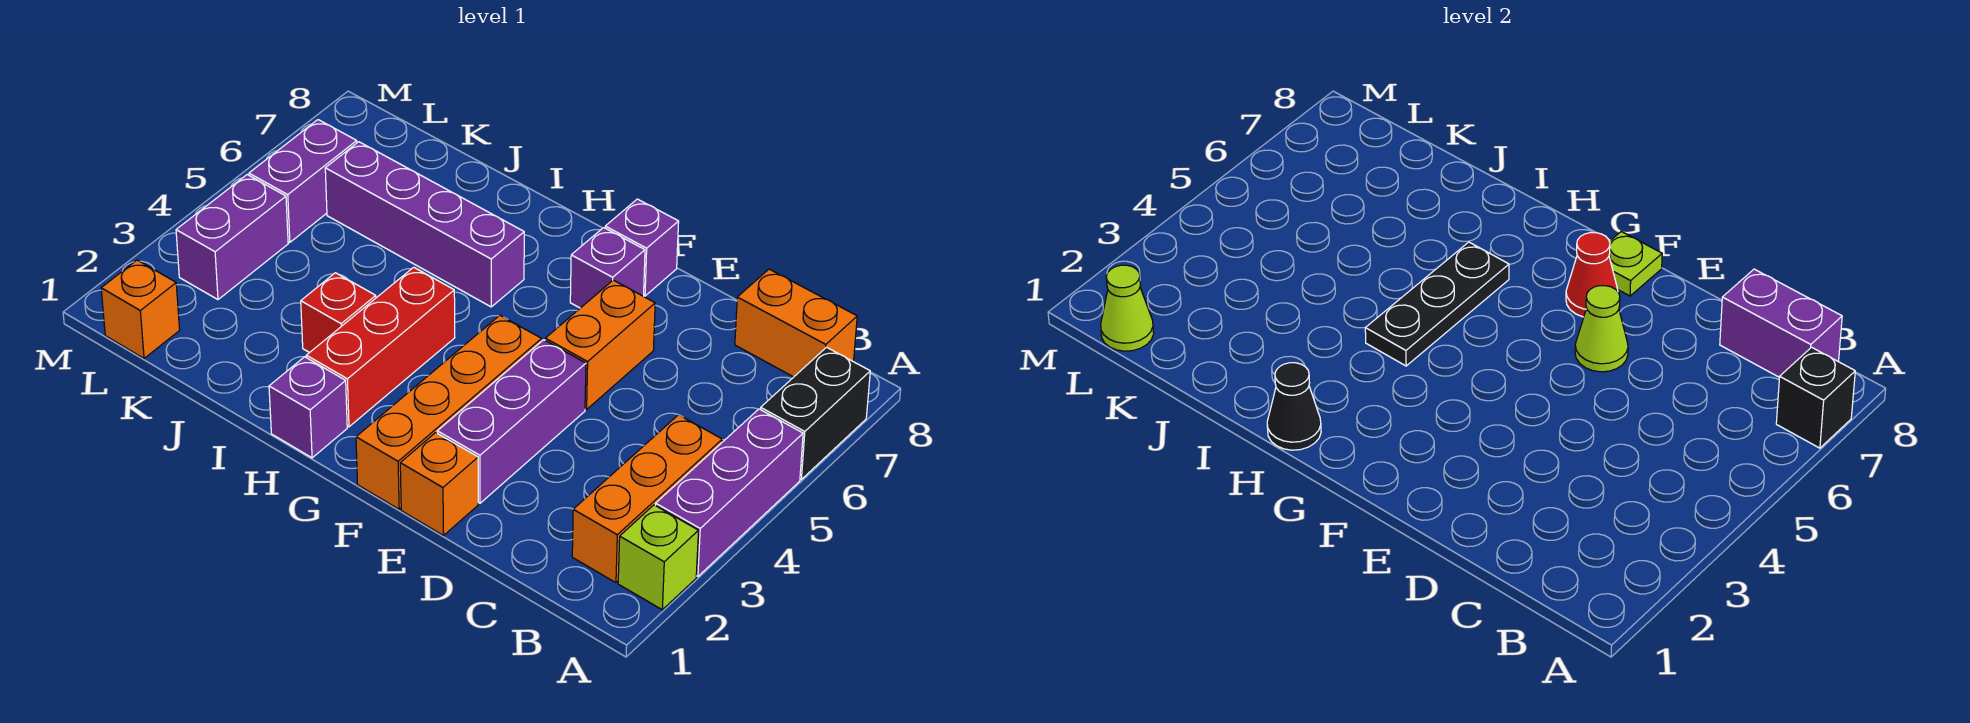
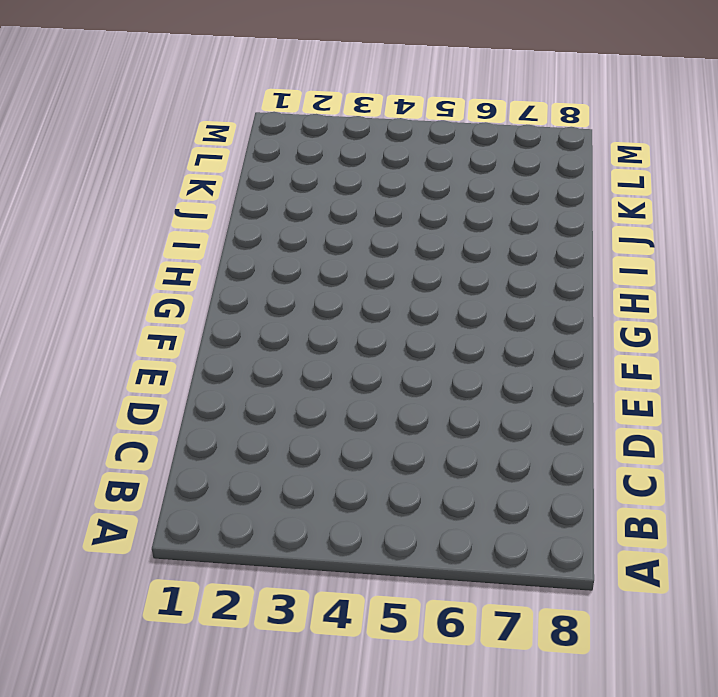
none -> lime brick A2 level 1
none -> purple brick A3:A5 level 1
none -> black brick A6:A7 level 1

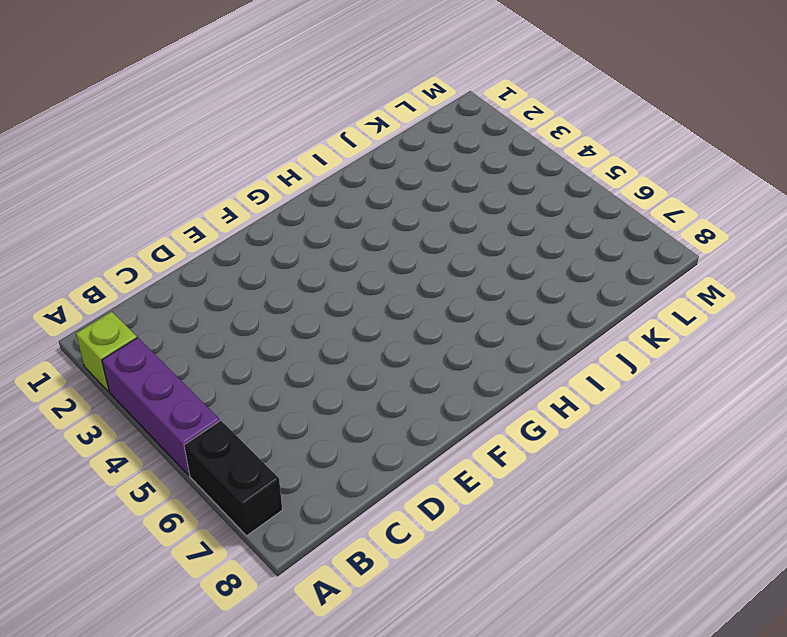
none -> orange brick B2:B4 level 1
none -> orange brick B8:C8 level 1
none -> orange brick E1 level 1

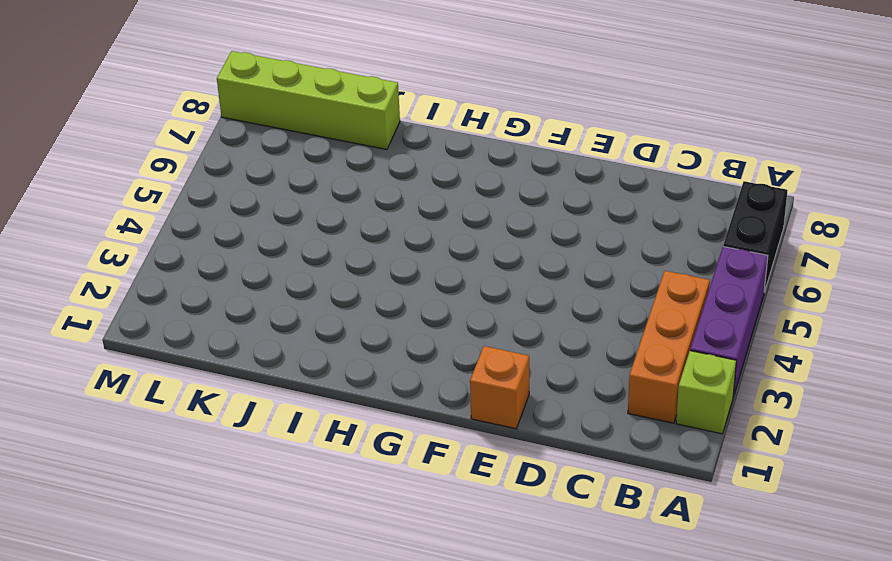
lime brick J8:M8 level 1 -> none
none -> orange brick B8:C8 level 1
none -> purple brick E2:E4 level 1
none -> orange brick E5:E6 level 1

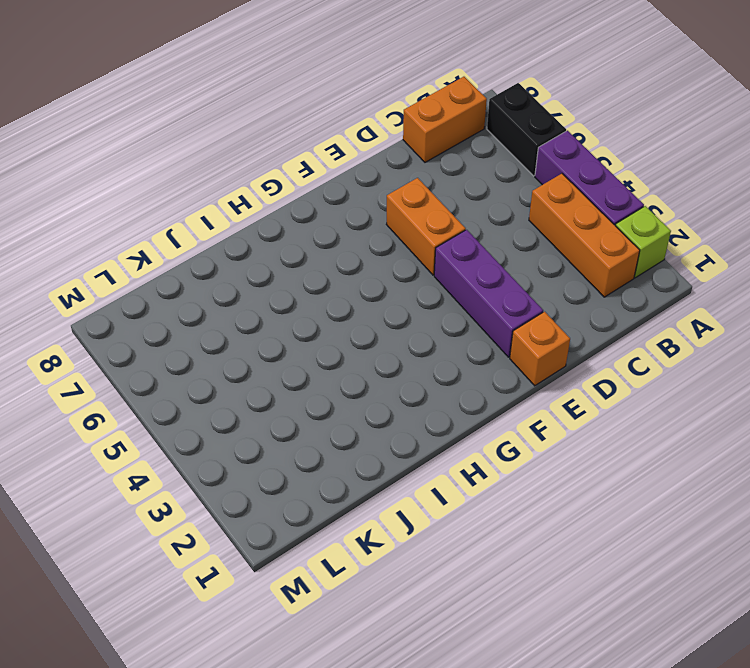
none -> orange brick F1:F4 level 1
none -> purple brick F7 level 1
none -> purple brick F8 level 1

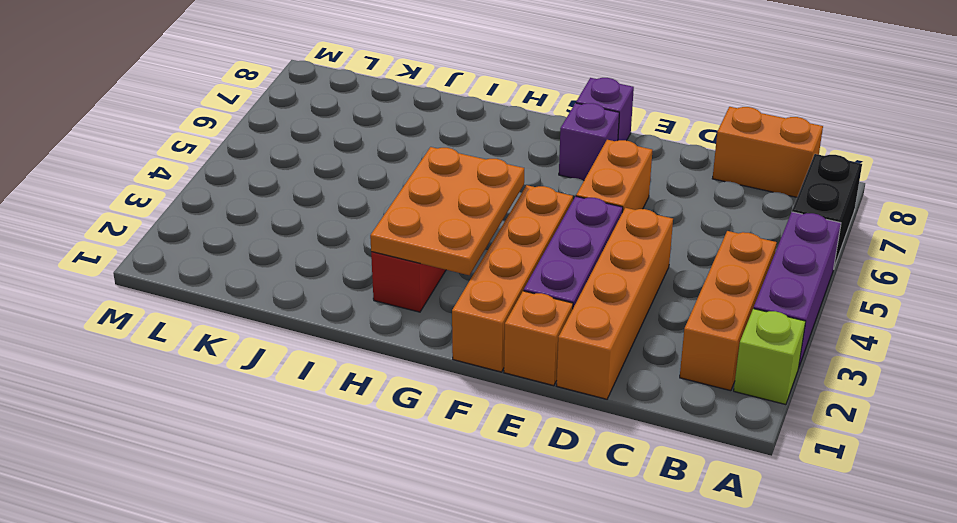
orange brick D1:D4 level 1 -> none
orange plate G2:H4 level 2 -> black plate H4:H6 level 2
none -> purple brick H1 level 1
none -> purple brick H6:K6 level 1
none -> red brick I3 level 1

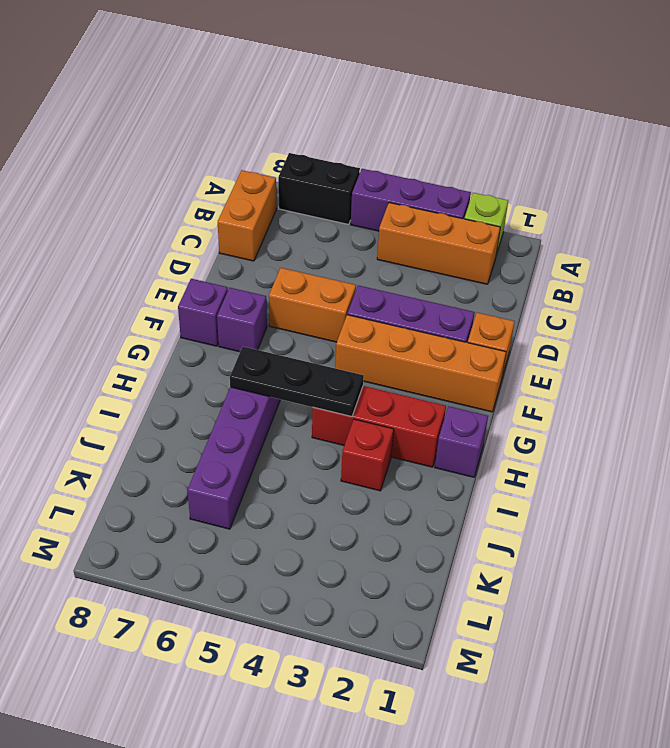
none -> orange brick L1 level 1
none -> purple brick L3:L4 level 1
none -> purple brick L5:L6 level 1

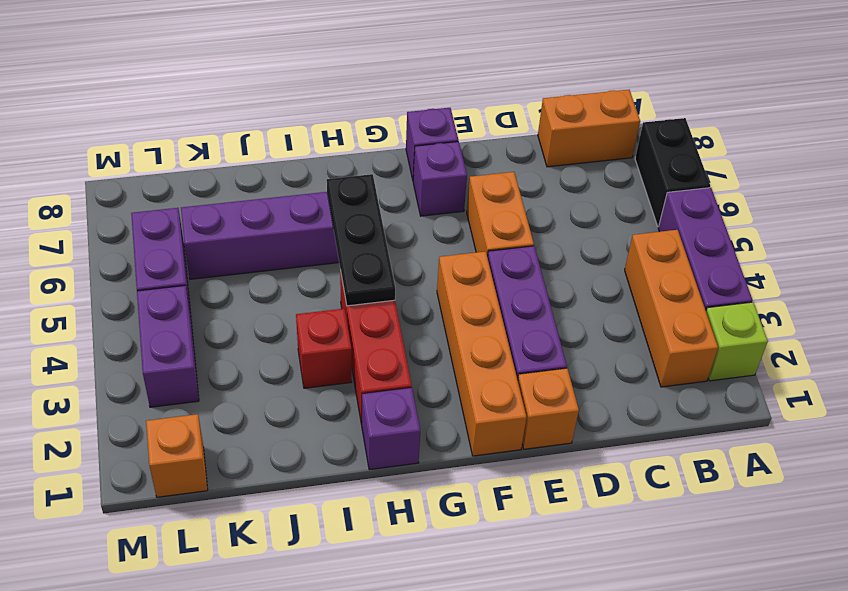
none -> black brick A7 level 2
none -> purple brick B8:C8 level 2
none -> lime cone E6 level 2

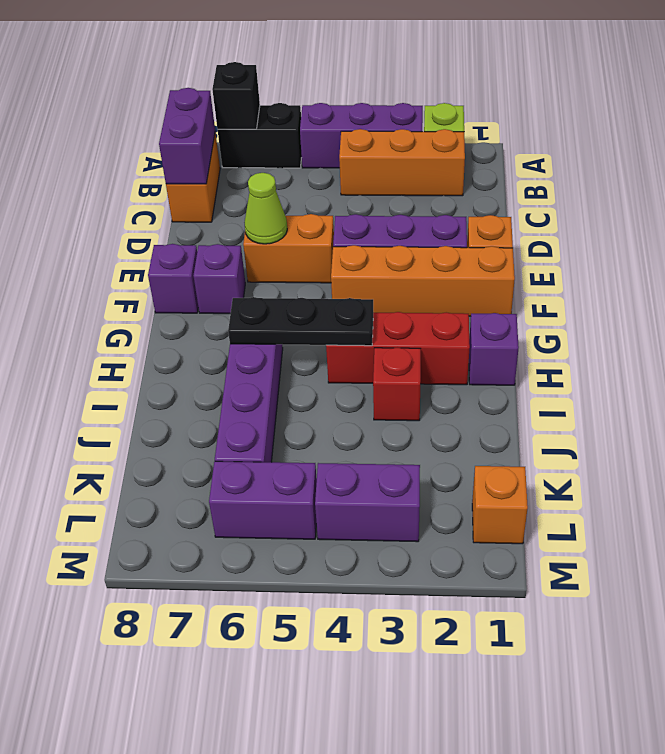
none -> red cone F7 level 2
none -> lime plate F8 level 2
none -> black cone H1 level 2

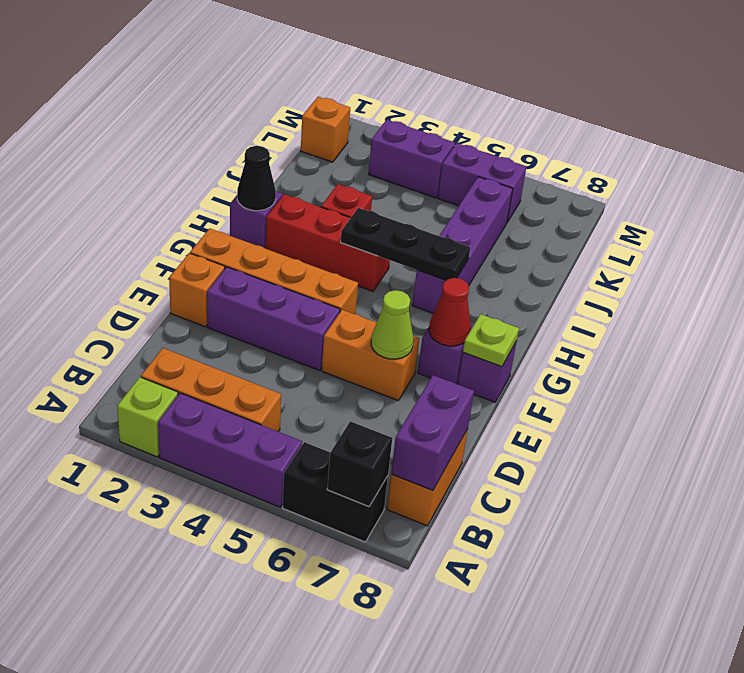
none -> lime cone L1 level 2

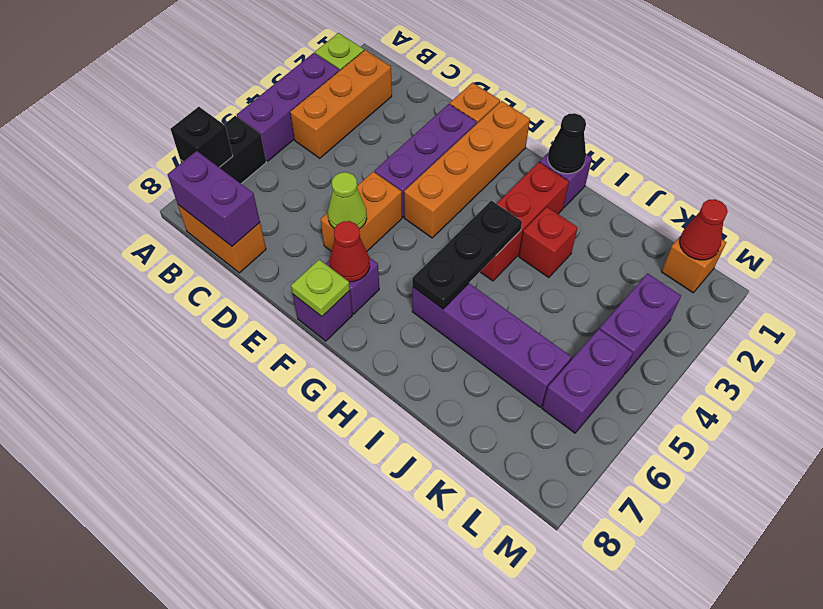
red cone L1 level 2 -> lime cone L1 level 2

